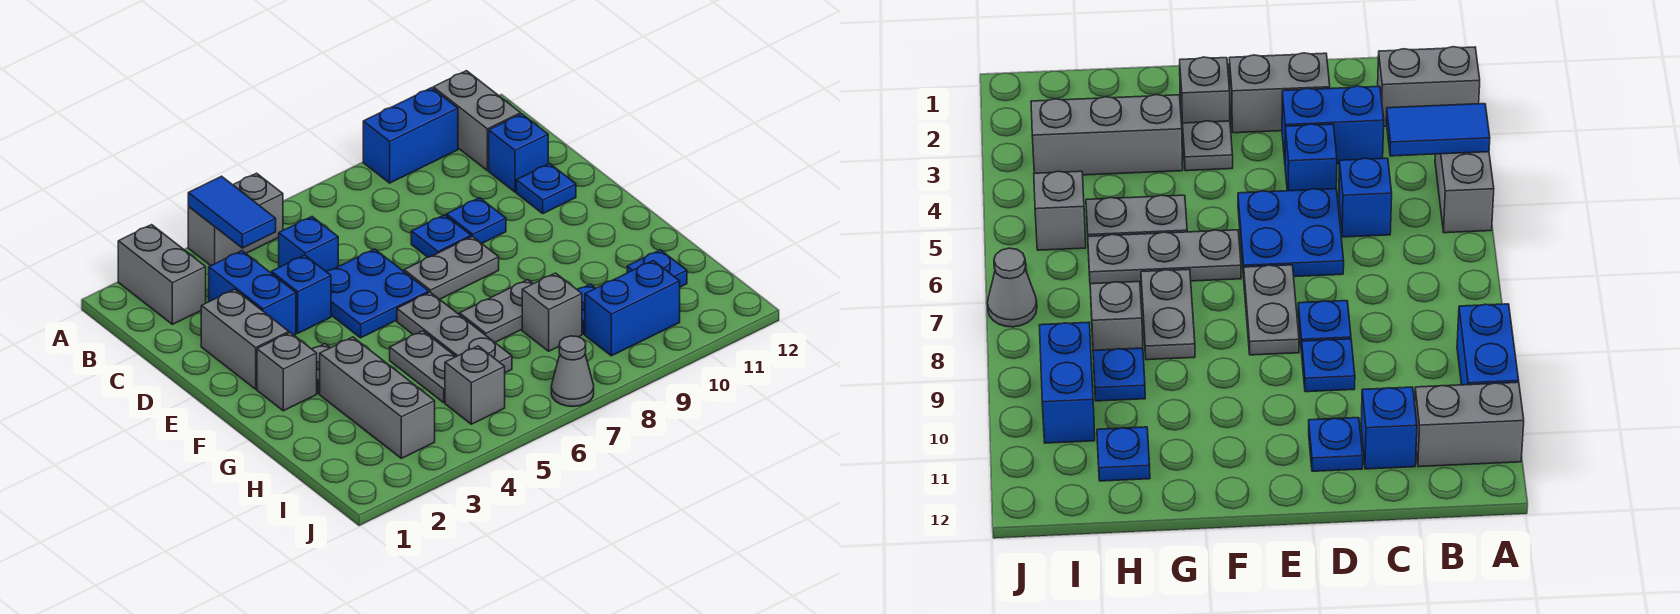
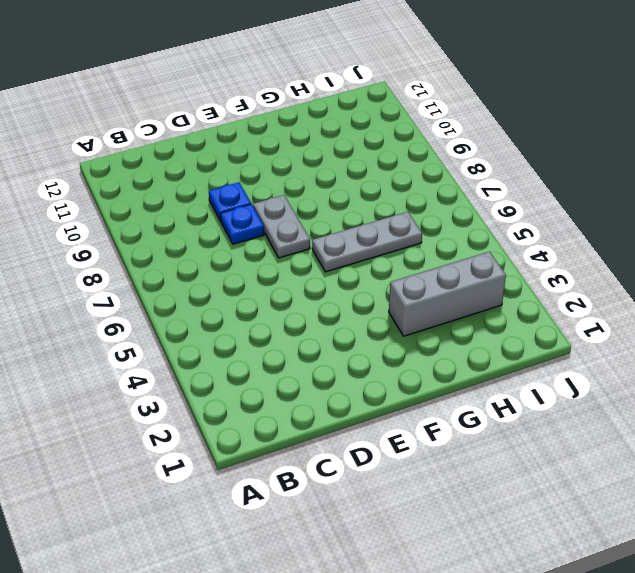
none -> grey brick A2:B2 level 1
none -> grey brick A4:A5 level 1
none -> blue brick A9:A10 level 1

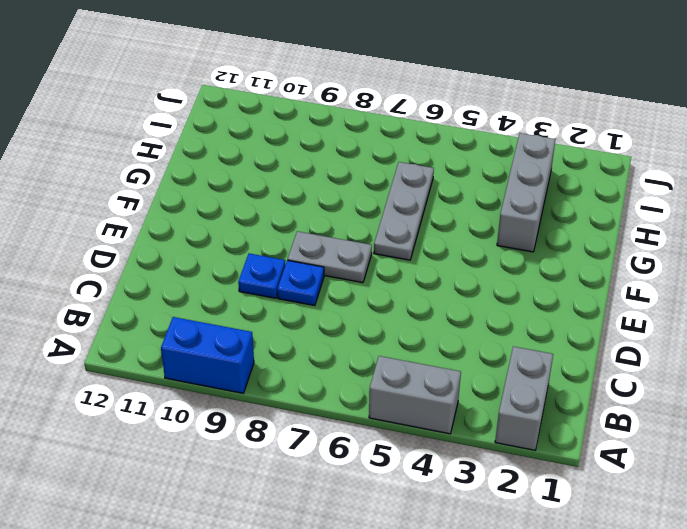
none -> grey brick A11:B11 level 1
none -> blue brick C3:D3 level 1
none -> blue brick C5 level 1

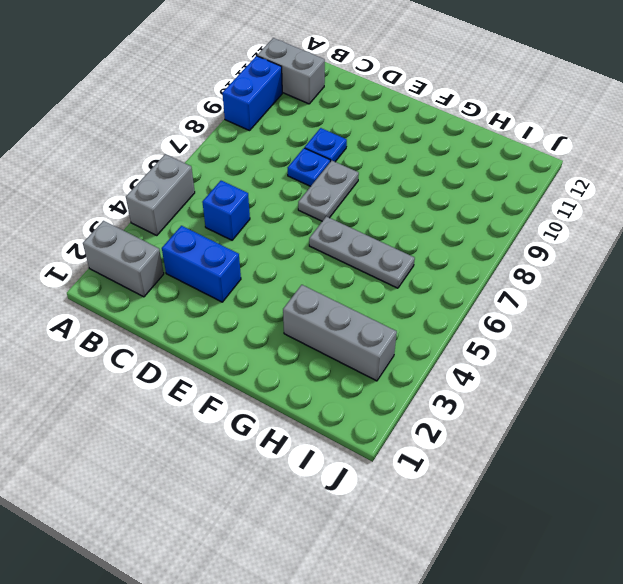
none -> blue brick C11 level 1
none -> grey brick D2:E2 level 1
none -> blue brick D4 level 1

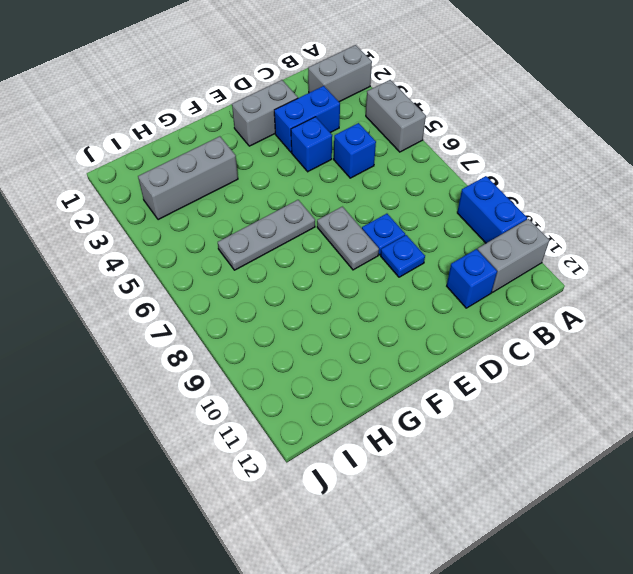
none -> blue plate D5:E6 level 1
none -> blue plate D11 level 1
none -> grey brick F2 level 1

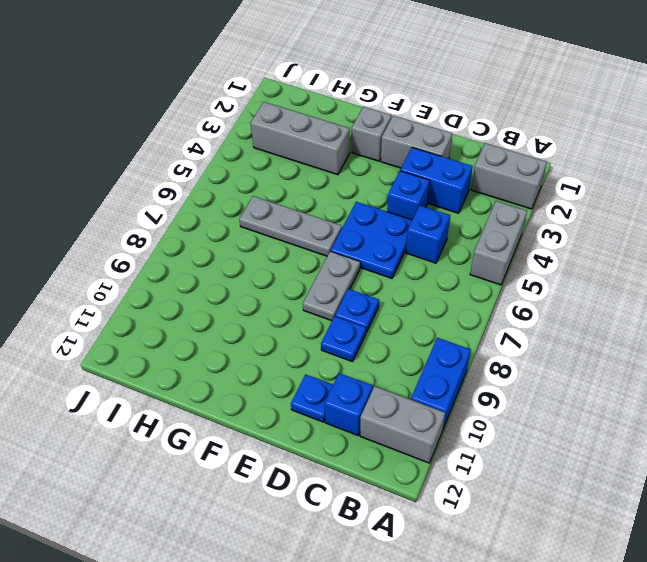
none -> grey plate F3 level 1
none -> grey plate G5:H5 level 1
none -> grey plate G7:G8 level 1

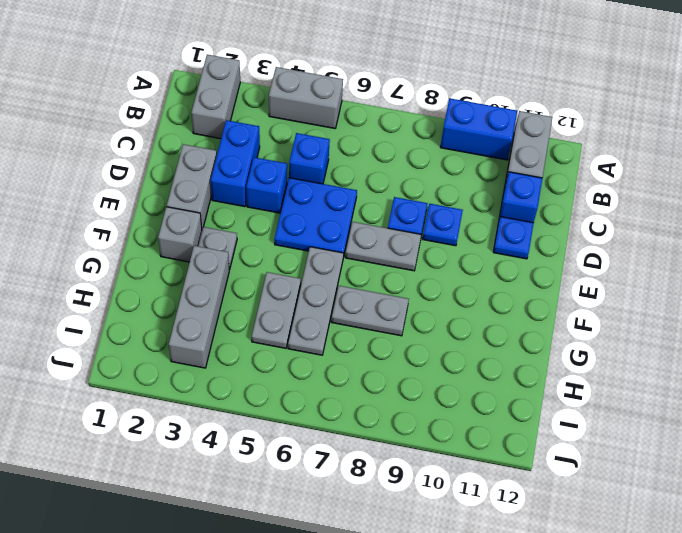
none -> grey brick H8 level 1
none -> blue plate H9 level 1
none -> blue plate H11 level 1

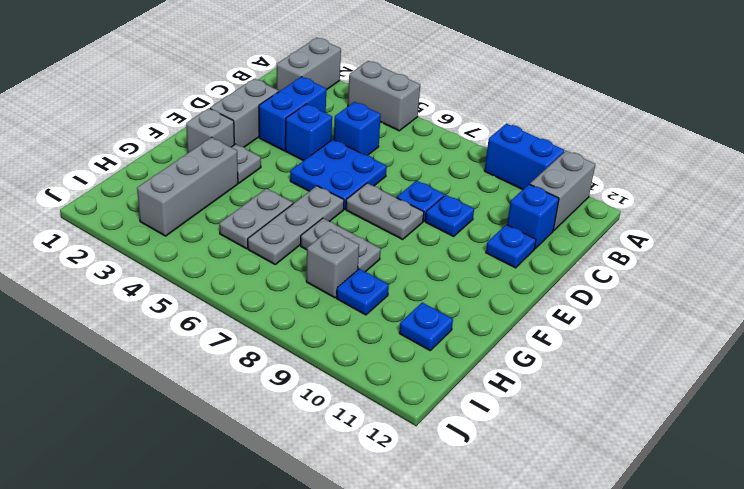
none -> grey brick I5 level 1
none -> blue brick I9:I10 level 1
none -> grey cone J7 level 1

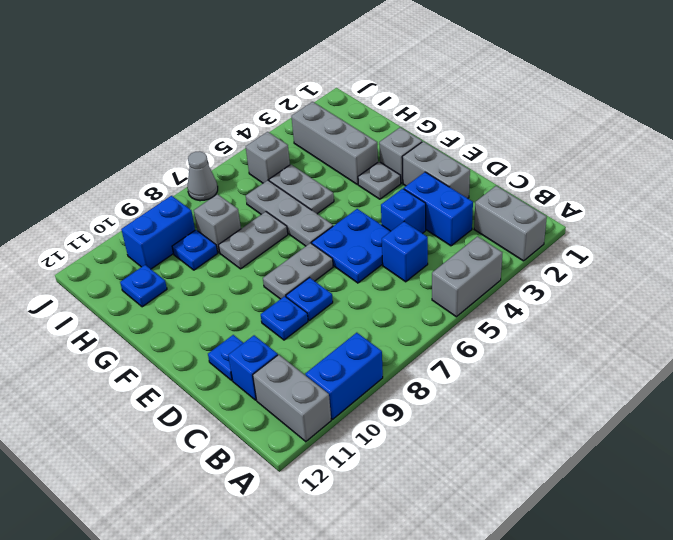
none -> blue tile A4:B4 level 2

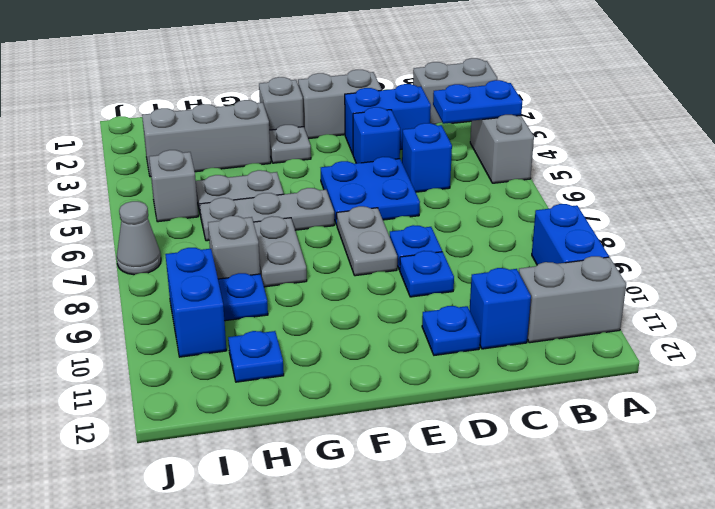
blue plate A4:B4 level 2 -> blue tile A4:B4 level 2

